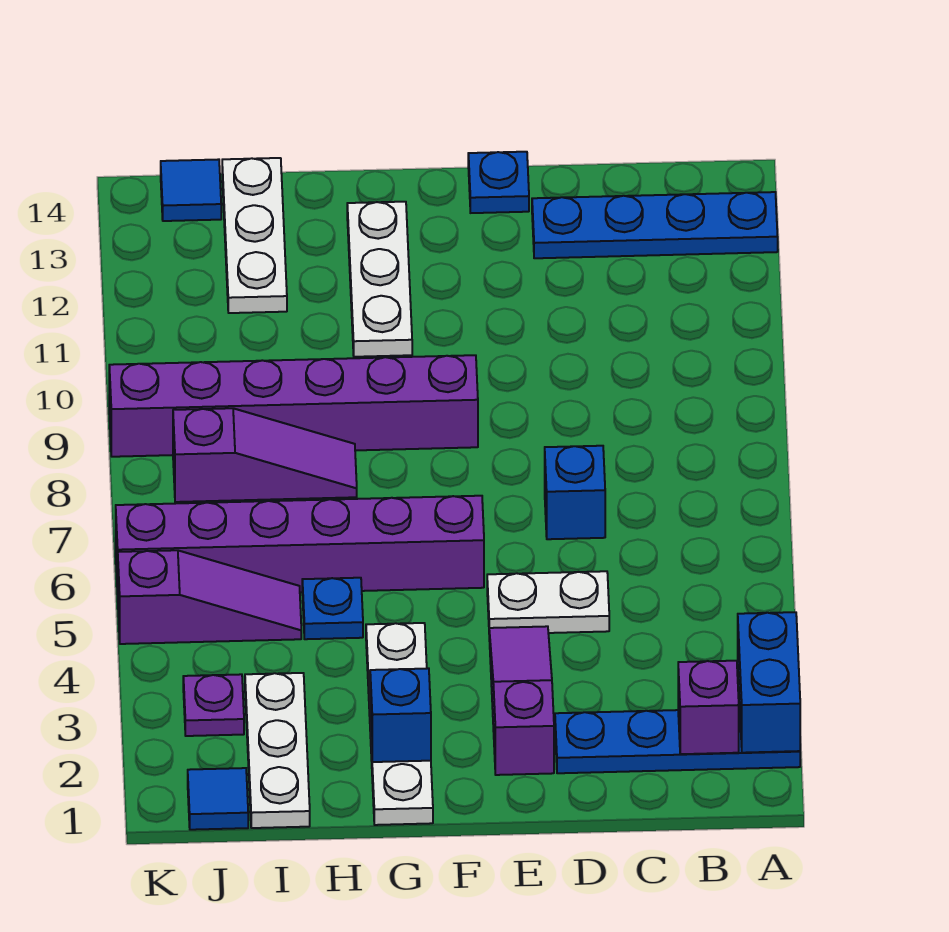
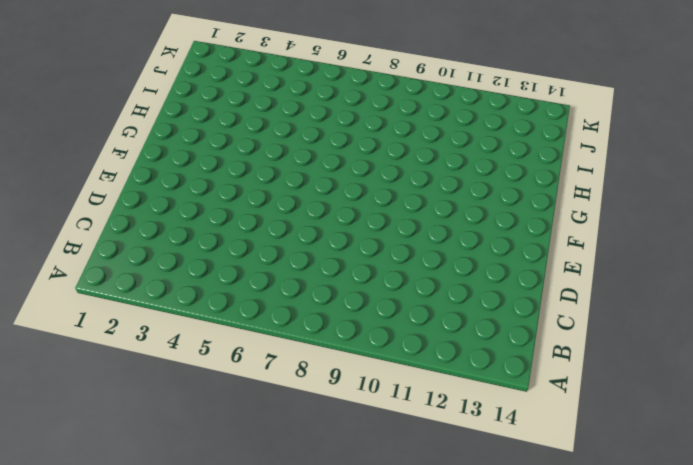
none -> blue plate A2:D2 level 1
none -> blue plate A13:D13 level 1
none -> white plate D5:E5 level 1

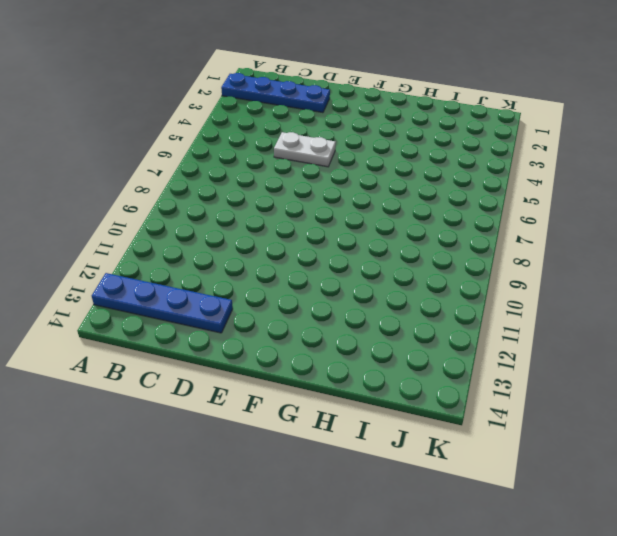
none -> blue brick D7 level 1
none -> purple slope E2:E4 level 1 top 2
none -> blue plate E14 level 1

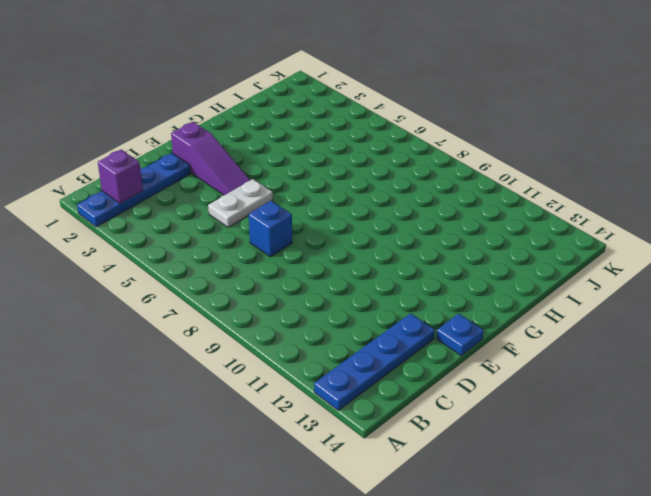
none -> purple brick F6:K6 level 1
none -> purple brick F9:K9 level 1
none -> white plate G1:G4 level 1

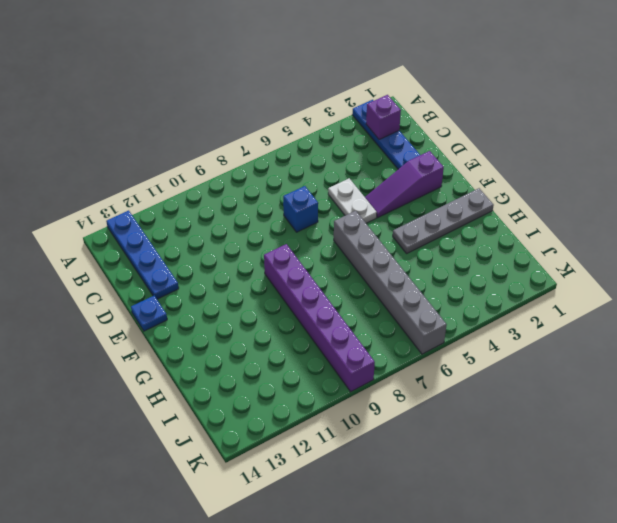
grey brick F6:K6 level 1 -> purple brick F6:K6 level 1
grey plate G1:G4 level 1 -> white plate G1:G4 level 1
none -> white plate G11:G13 level 1
none -> blue plate H5 level 1
none -> purple slope H8:J8 level 1 top J

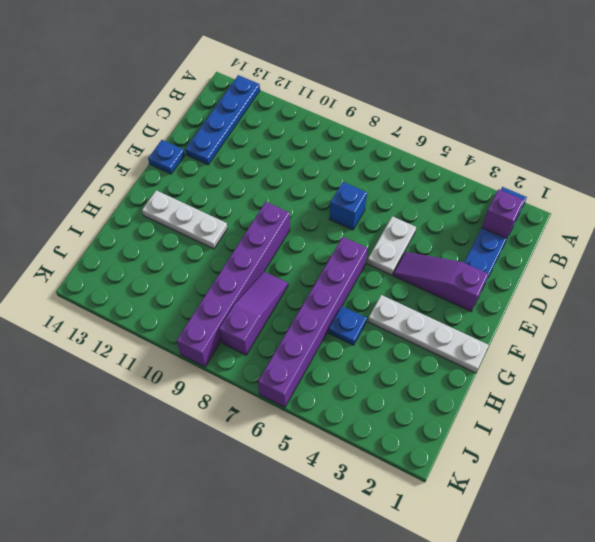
none -> white plate I1:I3 level 1
none -> purple slope I5:K5 level 1 top K
none -> white plate I12:I14 level 1

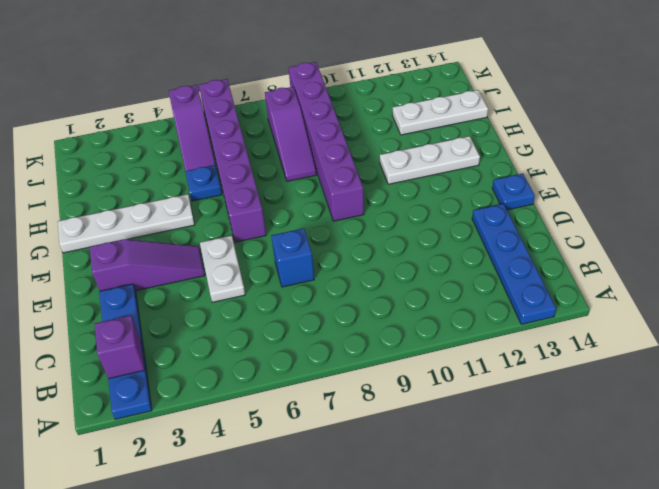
none -> white plate I1:I3 level 1
none -> blue tile J1 level 1
none -> purple plate J3 level 1

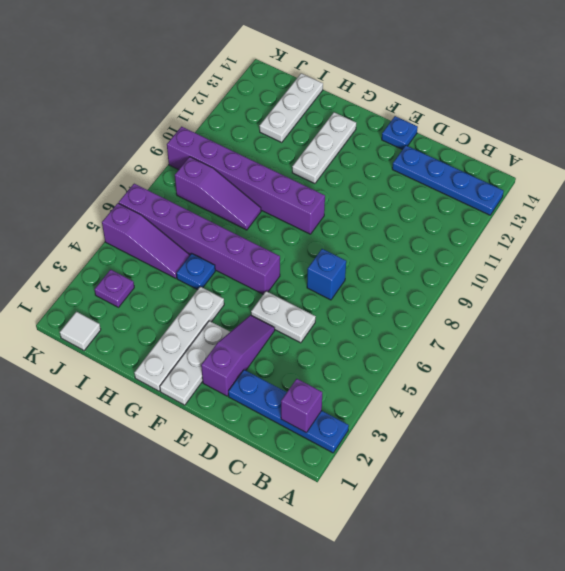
white plate F1:F3 level 1 -> white plate I1:I3 level 1
white tile J1 level 1 -> blue tile J1 level 1
none -> blue tile J14 level 1
none -> blue brick A2:A3 level 2
none -> blue brick G2 level 2

